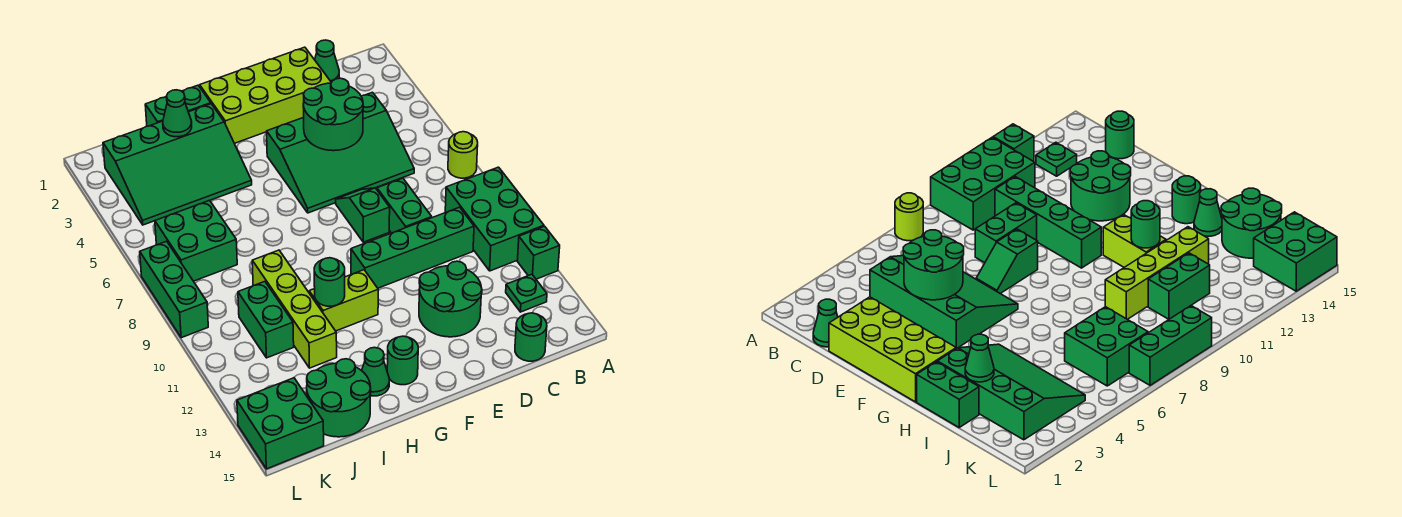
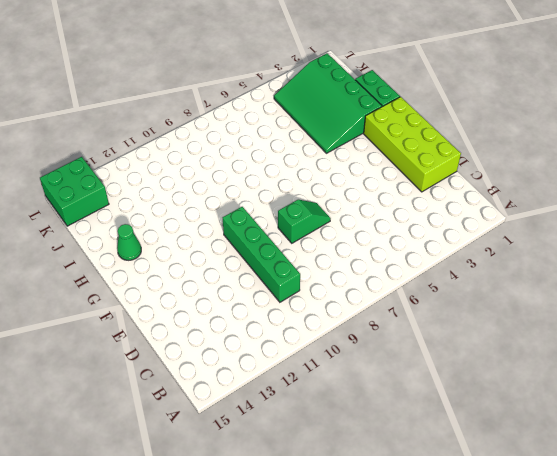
none -> lime round brick A7 level 1
none -> green brick A9:B11 level 1
none -> green brick A12 level 1

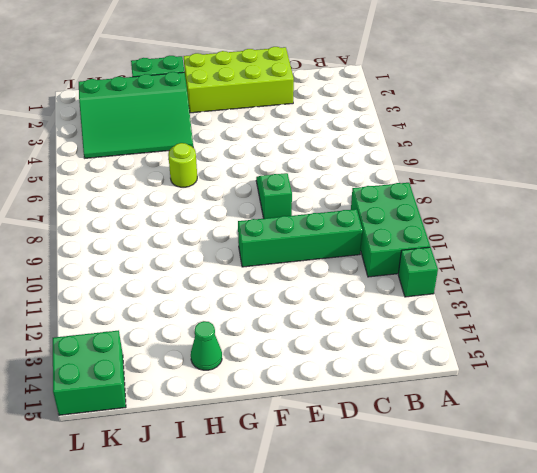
lime round brick H6 level 1 -> lime round brick A7 level 1
none -> green plate B13 level 1
none -> green cone C1 level 1
none -> green slope C4:F6 level 1 top 4

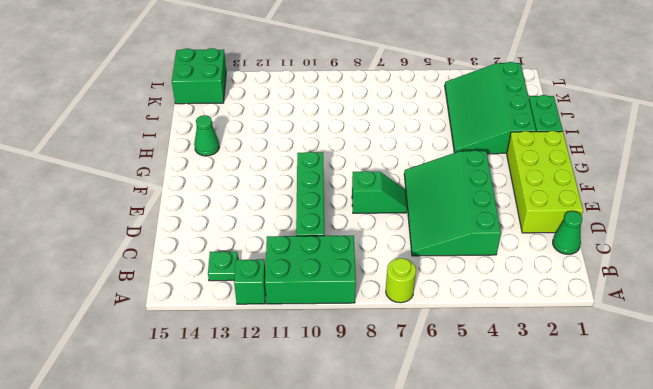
none -> green round brick C15 level 1
none -> green brick D8:D9 level 1
none -> green round brick D12:E13 level 1

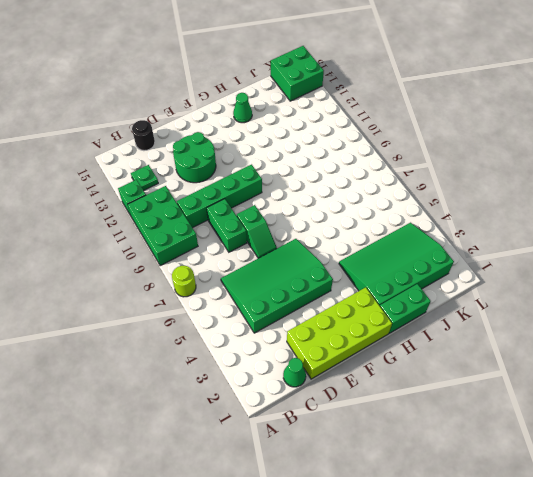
black round brick C15 level 1 -> green round brick C15 level 1
none -> lime brick G11:H11 level 1
none -> green round brick G14 level 1
none -> lime brick I9:I12 level 1

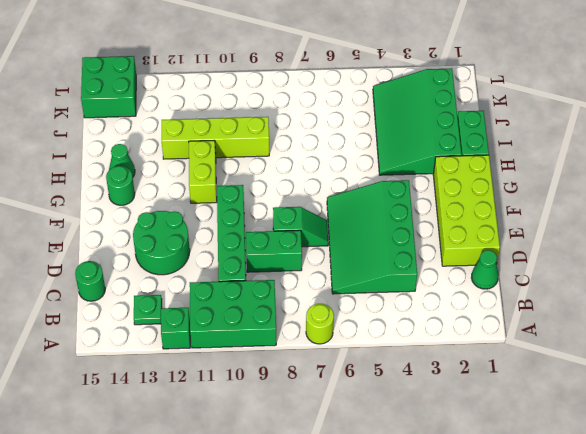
none -> green round brick I14:J15 level 1
none -> green brick J6:K7 level 1
none -> green brick J10:J11 level 1

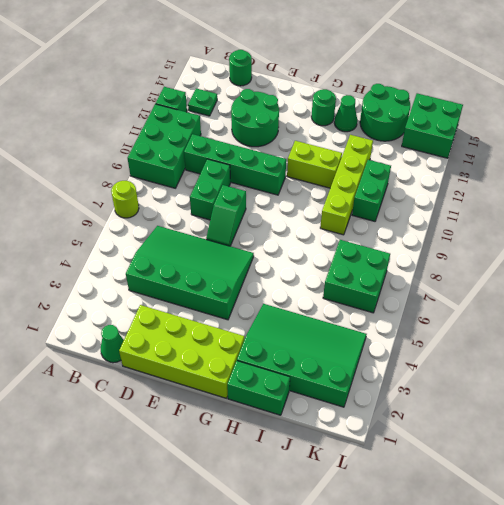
none -> green brick L7:L9 level 1
none -> green round brick D4:E5 level 2
none -> green round brick H11 level 2

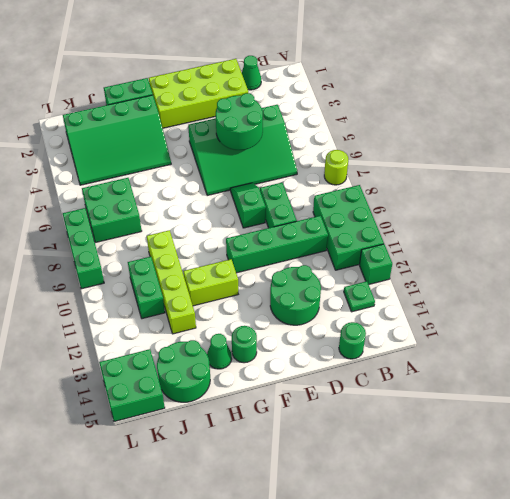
none -> green round brick H11 level 2
none -> green cone I2 level 2

